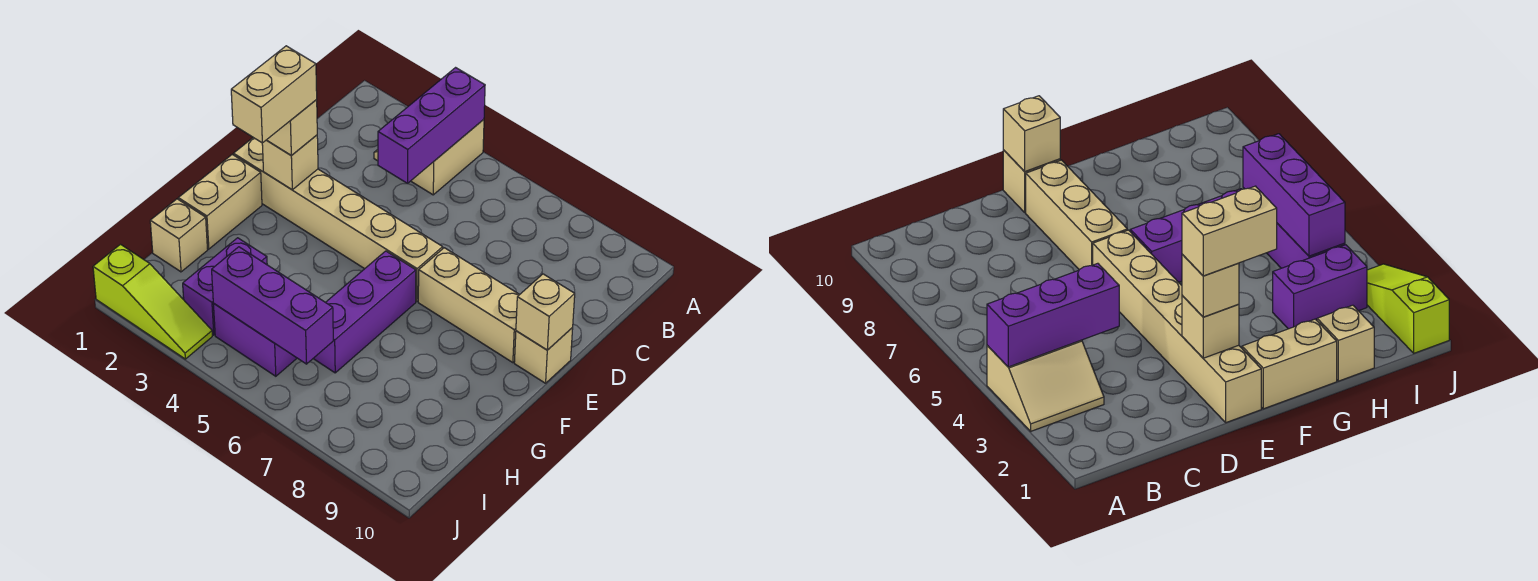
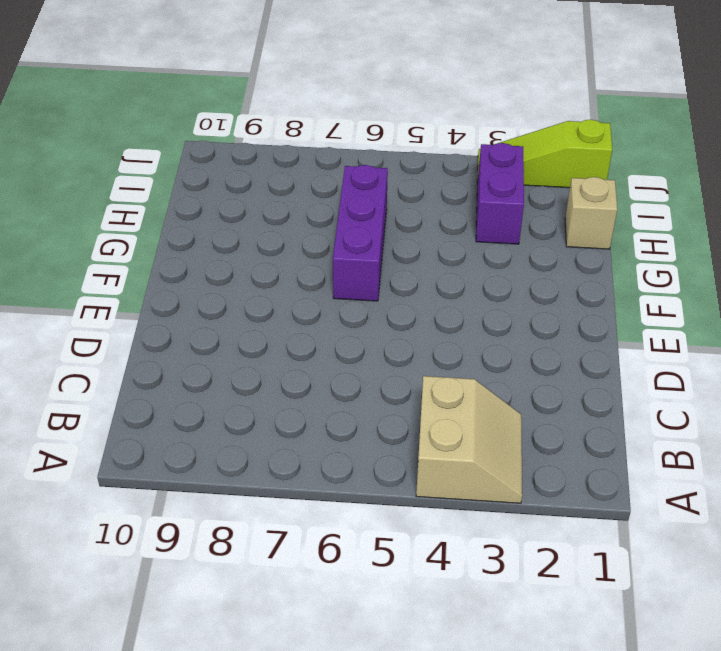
none -> tan brick E1:E6 level 1
none -> tan brick E7:E9 level 1
none -> tan brick E10 level 1

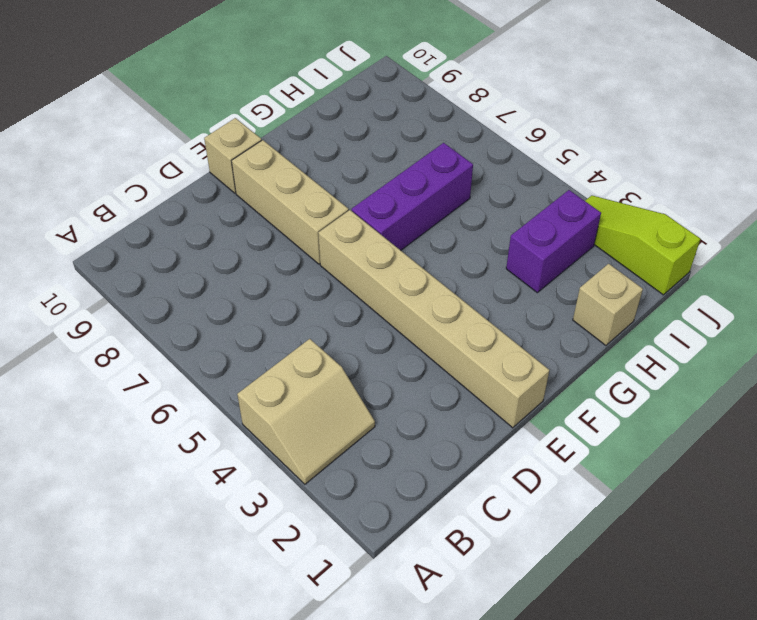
none -> tan brick F1:G1 level 1
none -> purple brick I4:I5 level 1
none -> purple brick A4:C4 level 2

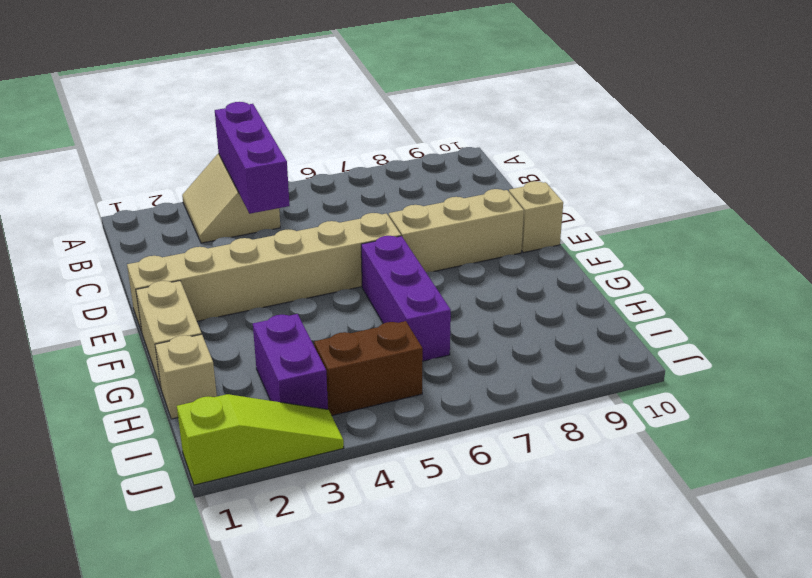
brown brick I4:I5 level 1 -> purple brick I4:I5 level 1
none -> tan brick E2 level 2
none -> tan brick E10 level 2
none -> purple brick I4:I6 level 2

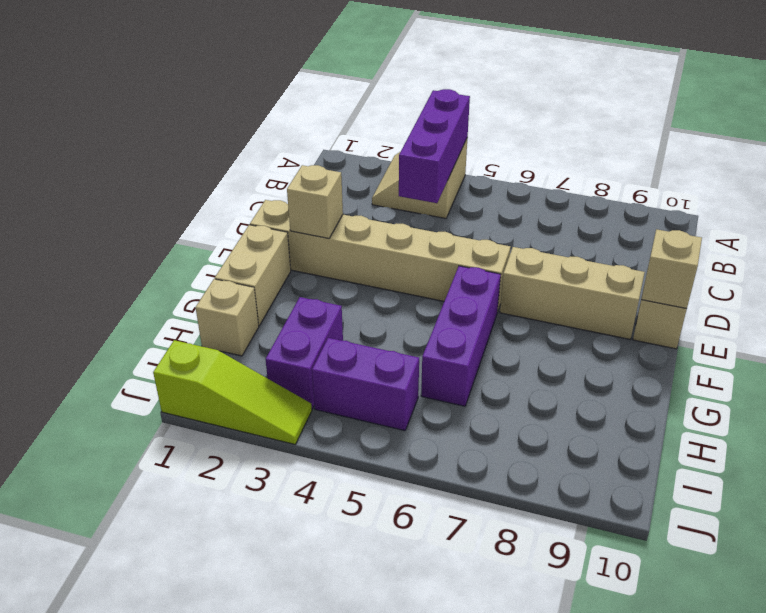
none -> purple brick I4:I6 level 2
none -> tan brick E2 level 3
none -> tan brick E2:F2 level 4

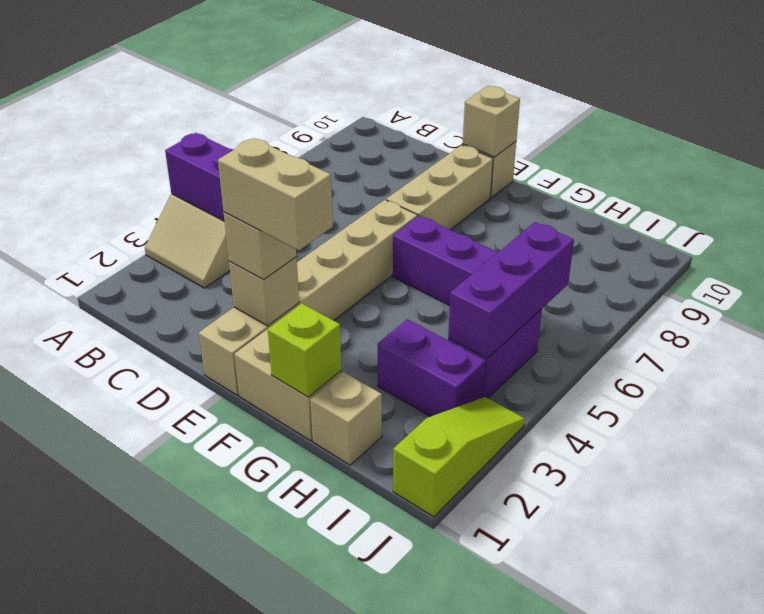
lime brick G1 level 2 -> none

